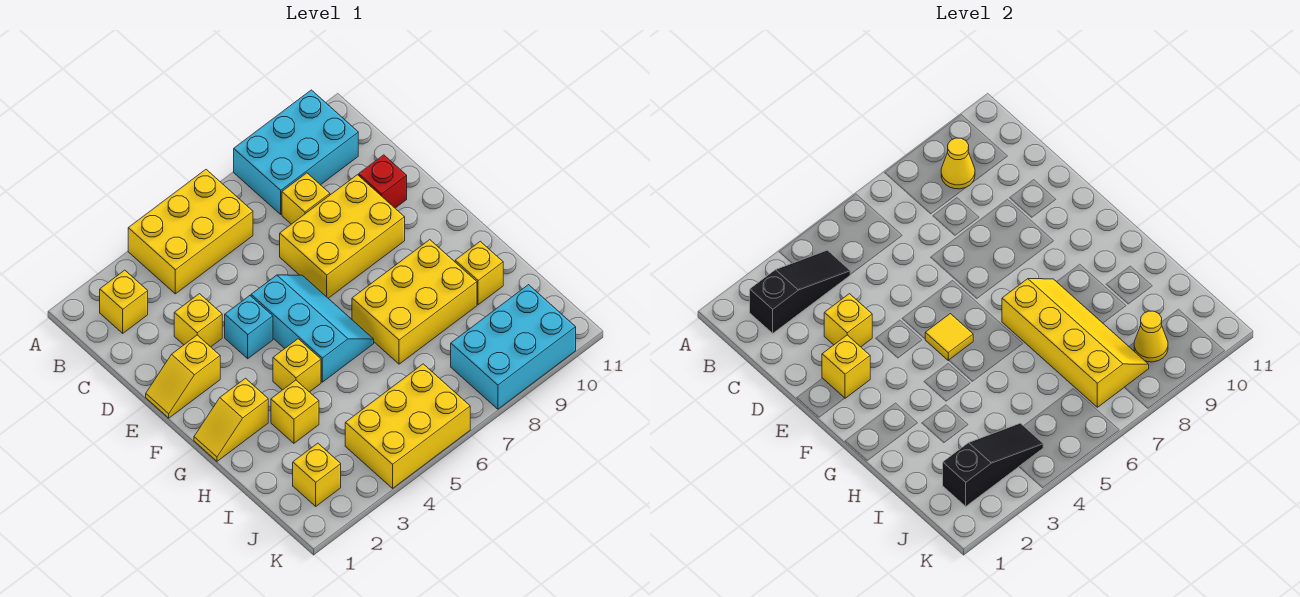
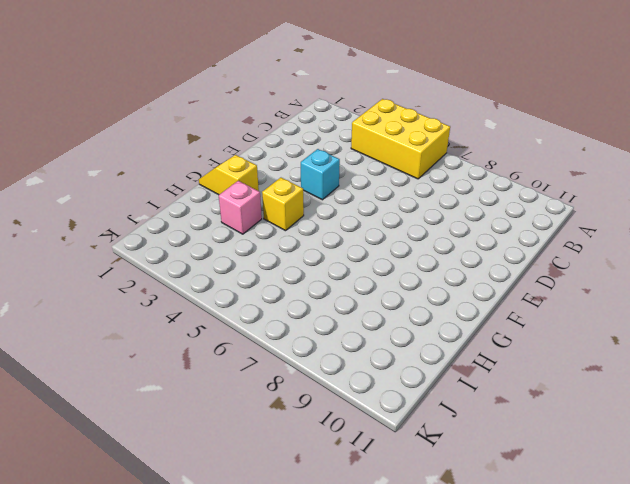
pink brick H3 level 1 -> yellow brick H3 level 1
none -> cyan brick A8:B10 level 1
none -> yellow brick B2 level 1
none -> yellow brick C8 level 1

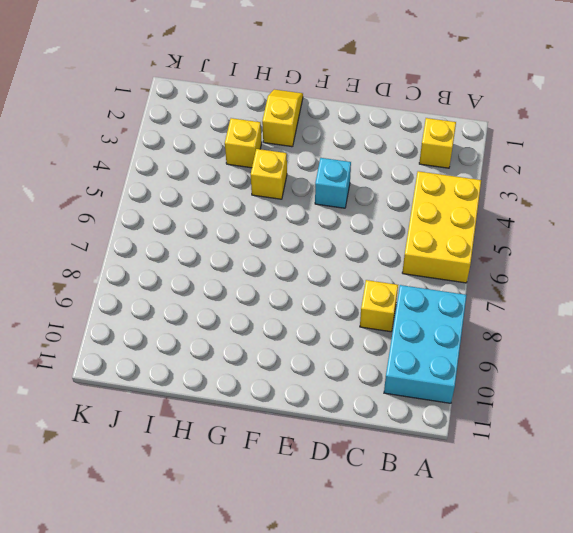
none -> yellow brick D3 level 1
none -> yellow brick D7:E9 level 1
none -> red brick D10 level 1

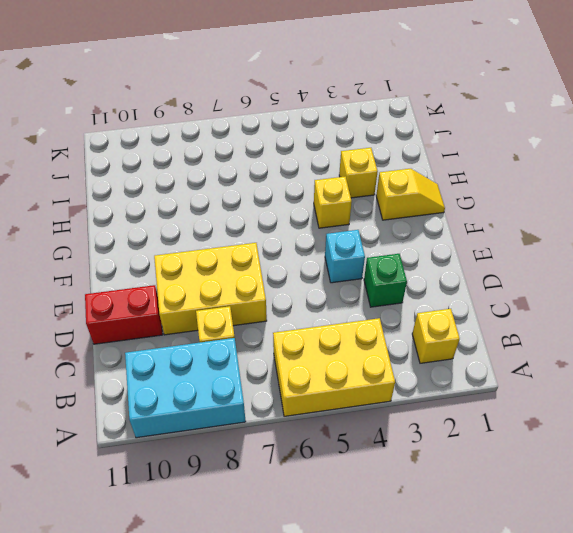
green brick D3 level 1 -> yellow brick D3 level 1
red brick D10:D11 level 1 -> red brick D10 level 1
none -> yellow slope E1:E2 level 1 top 2
none -> cyan slope E5:G6 level 1 top 5
none -> yellow brick G7:H9 level 1

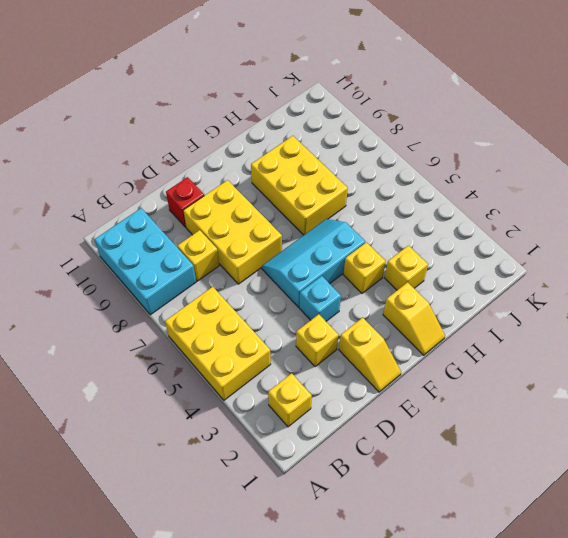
none -> yellow brick H10 level 1
none -> yellow brick J2 level 1
none -> yellow brick J4:K6 level 1

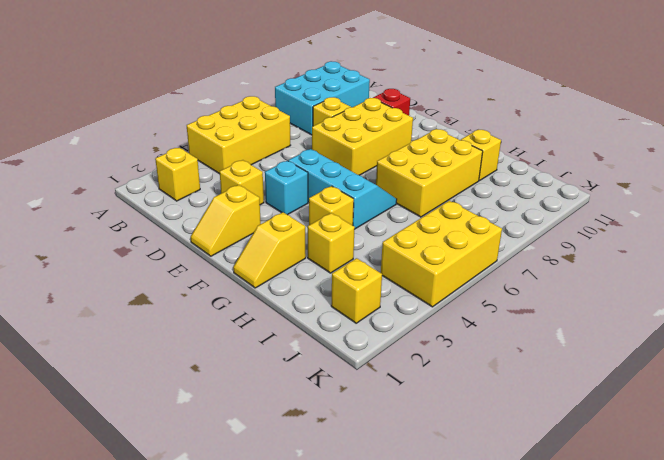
none -> cyan brick J8:K10 level 1
none -> black slope B2:B4 level 2 top 2
none -> yellow cone B9 level 2

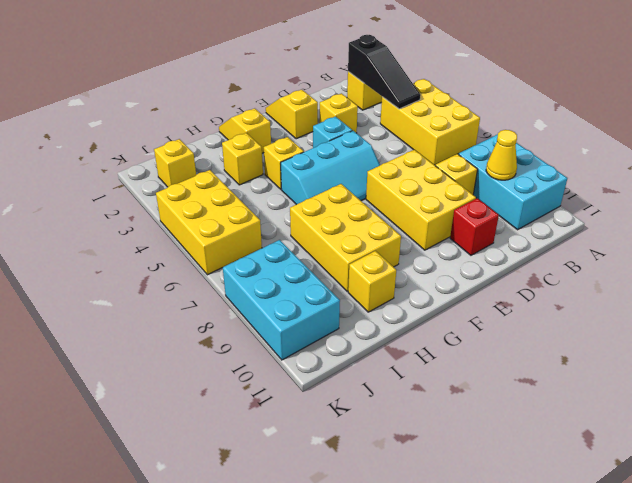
none -> yellow brick D3 level 2
none -> yellow brick E2 level 2
none -> yellow tile F5 level 2

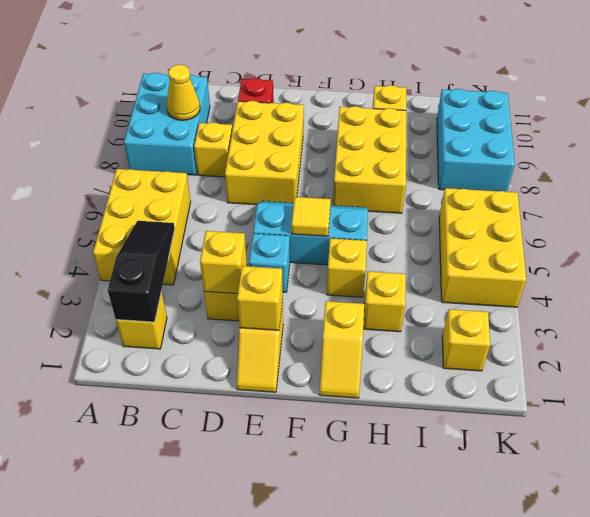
none -> yellow slope G7:J8 level 2 top 7
none -> black slope J2:J4 level 2 top 2
none -> yellow cone J9 level 2

